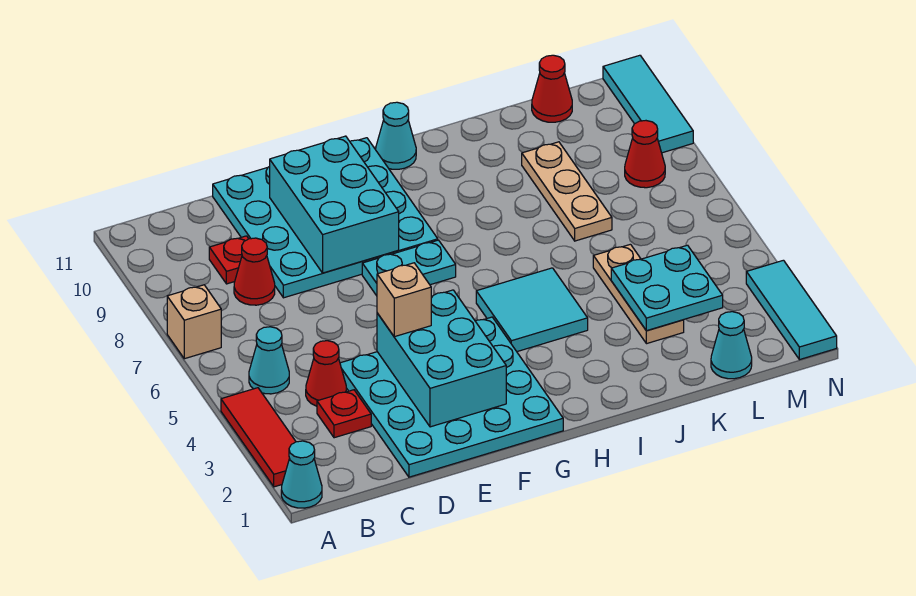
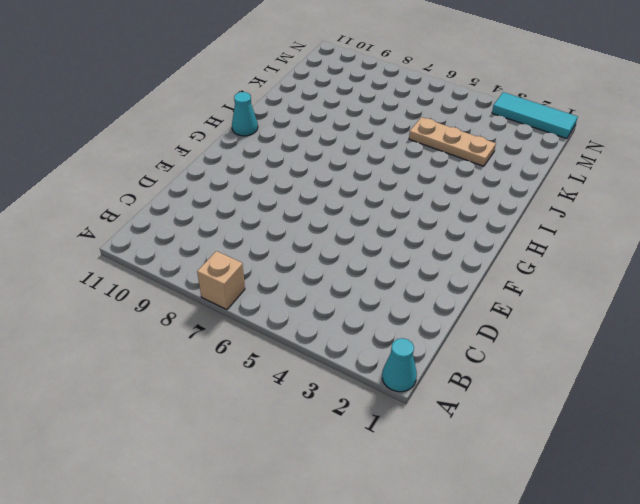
none -> red tile A2:A4 level 1
none -> cyan cone B5 level 1
none -> red plate C3 level 1

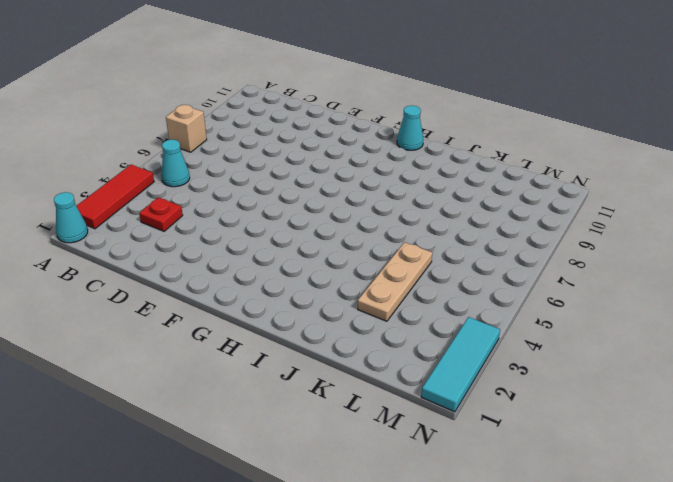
none -> red cone C4 level 1
none -> red cone C8 level 1
none -> red plate C9 level 1

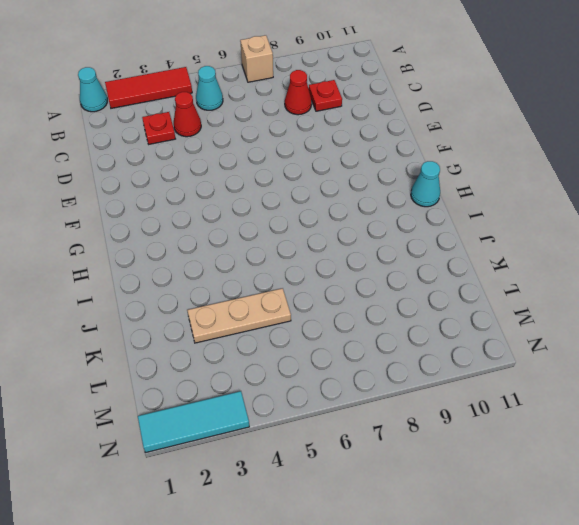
none -> cyan plate D1:G4 level 1
none -> cyan plate D8:G11 level 1
none -> cyan plate F7:G7 level 1

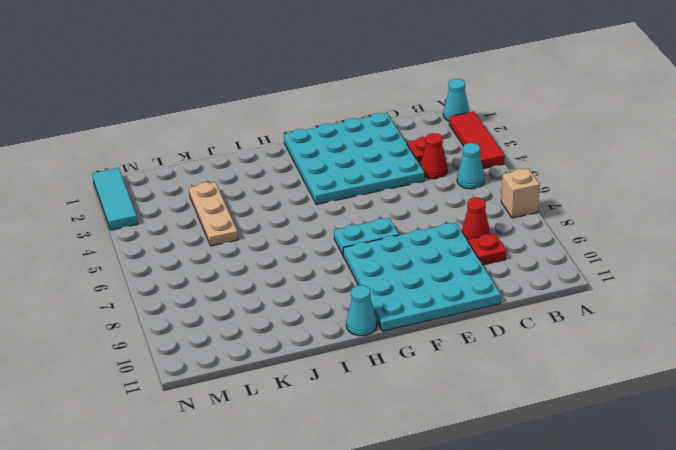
none -> cyan tile H4:I5 level 1
none -> tan plate K7:K9 level 1
none -> cyan cone L1 level 1

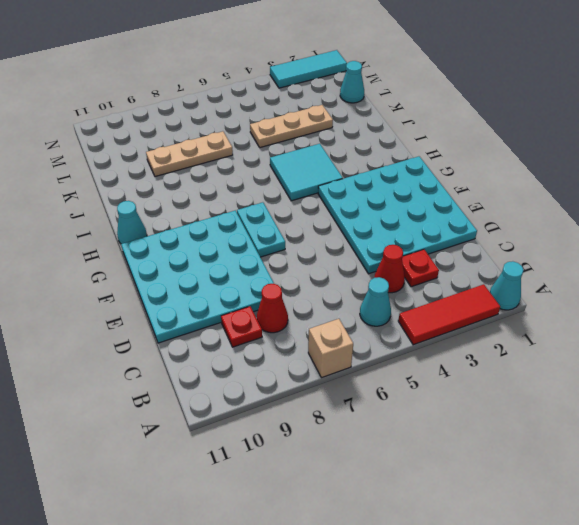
none -> red cone L11 level 1
none -> red cone M8 level 1
none -> cyan tile N9:N11 level 1

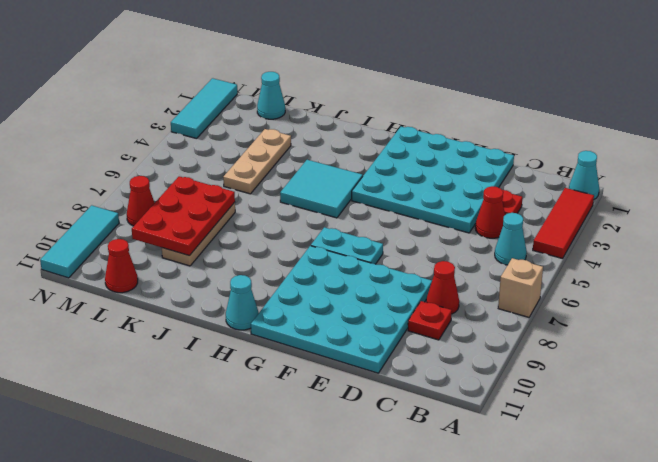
red plate K7:L9 level 2 -> none
none -> cyan brick E2:F4 level 2
none -> cyan brick E8:F10 level 2
none -> cyan plate K3:L4 level 2

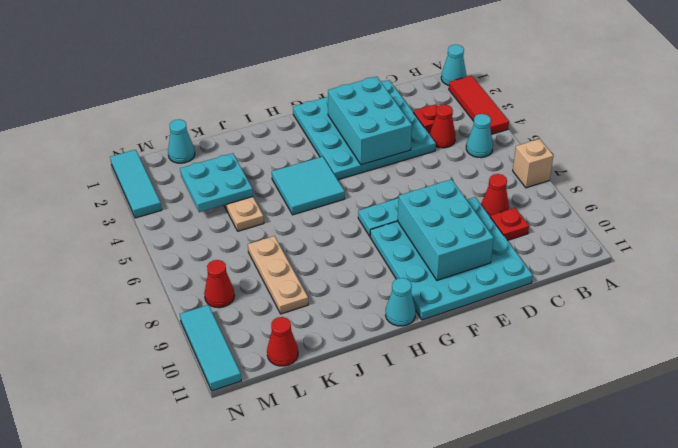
none -> tan brick E4 level 3

